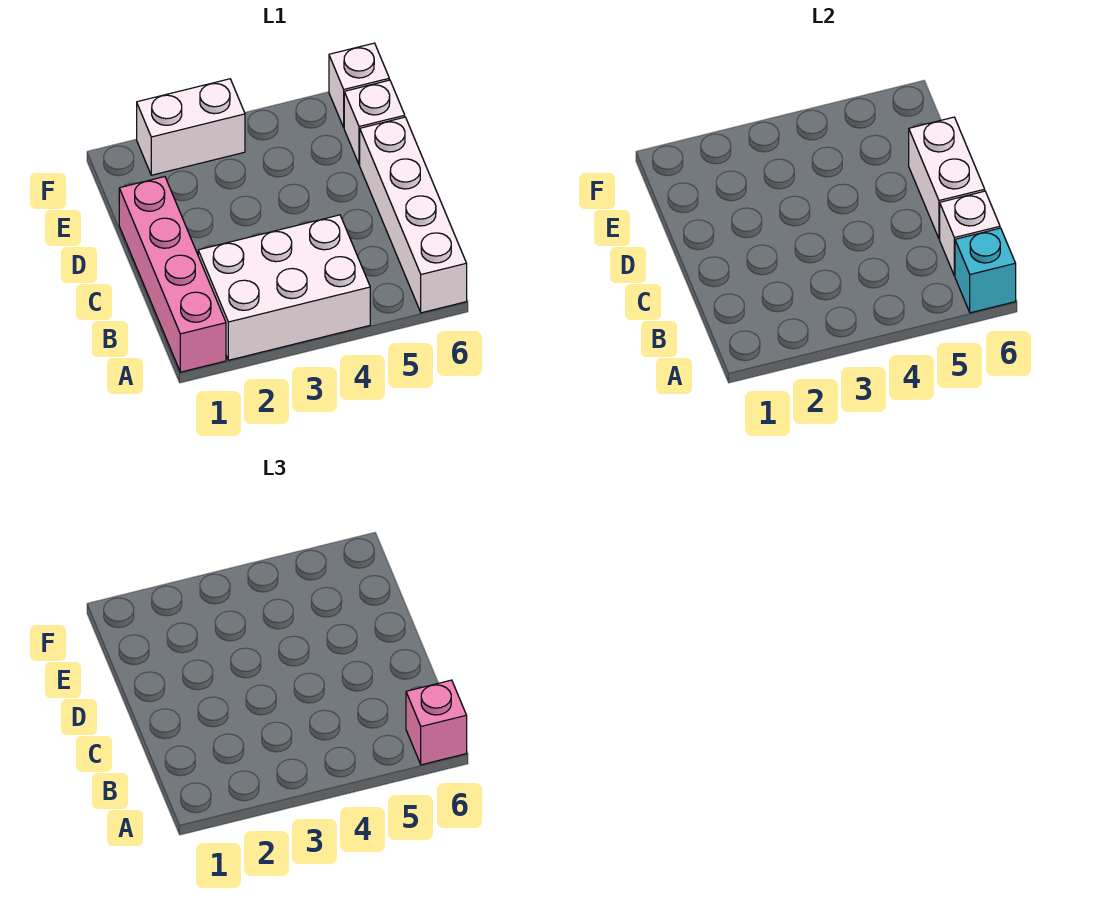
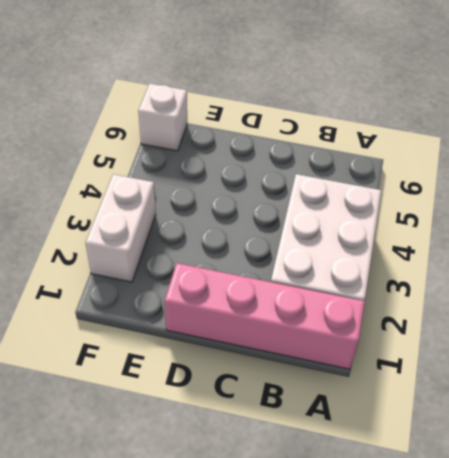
none -> white brick A6:D6 level 1
none -> white brick E6 level 1

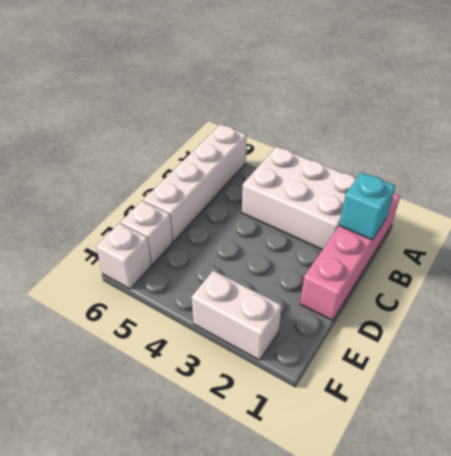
cyan brick B1 level 2 -> cyan brick A6 level 2
none -> white brick B6 level 2
none -> white brick C6:D6 level 2

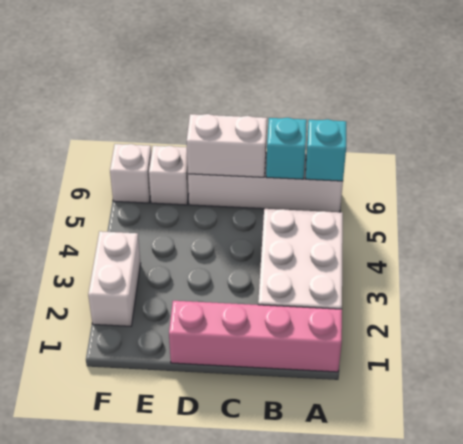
cyan brick B6 level 2 -> white brick B6 level 2
none -> pink brick A6 level 3

